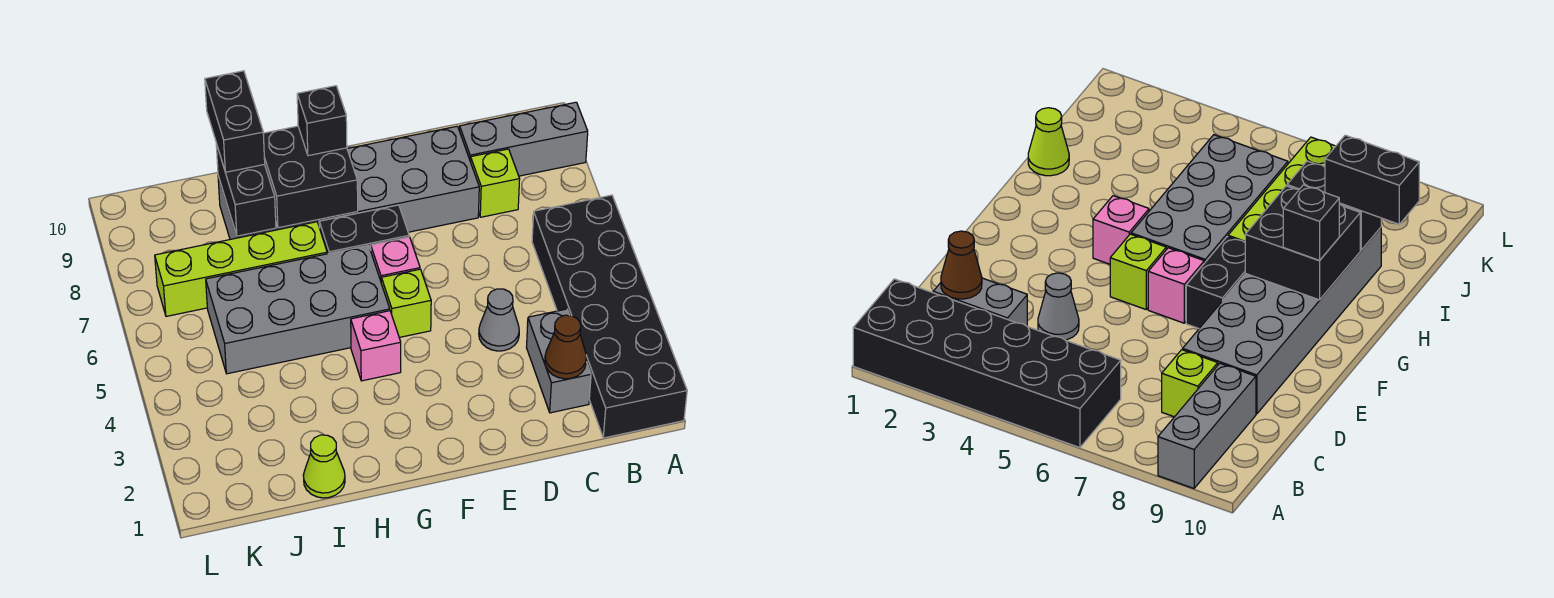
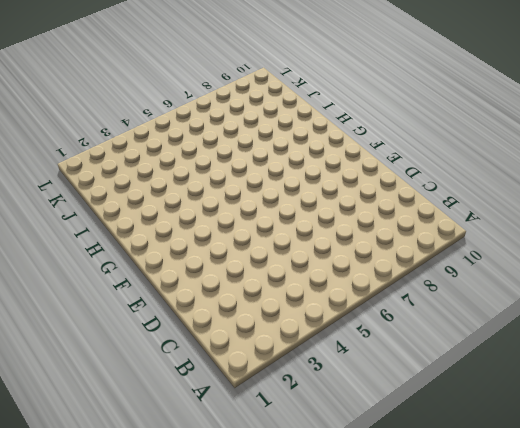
none -> black brick A1:B6 level 1
none -> grey brick A9:C9 level 1
none -> grey brick C2:C3 level 1

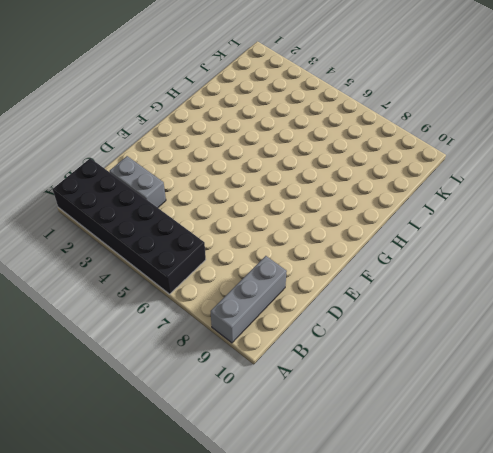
none -> lime brick C8 level 1
none -> grey cone D4 level 1
none -> grey brick D8:I9 level 1

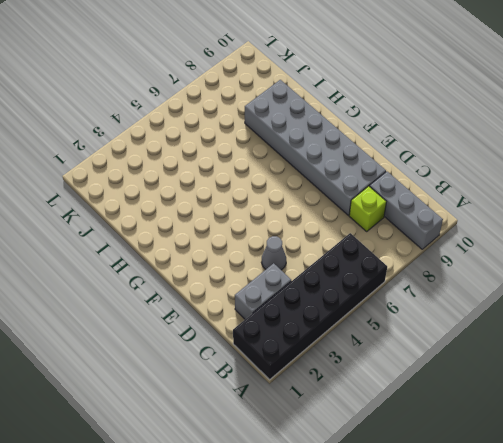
none -> lime brick F5 level 1
none -> pink brick F6 level 1
none -> black brick F7:G7 level 1

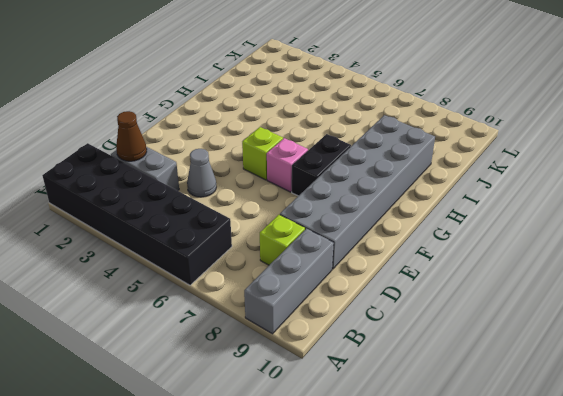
none -> pink brick G4 level 1
none -> grey brick G5:J6 level 1
none -> lime brick H7:K7 level 1

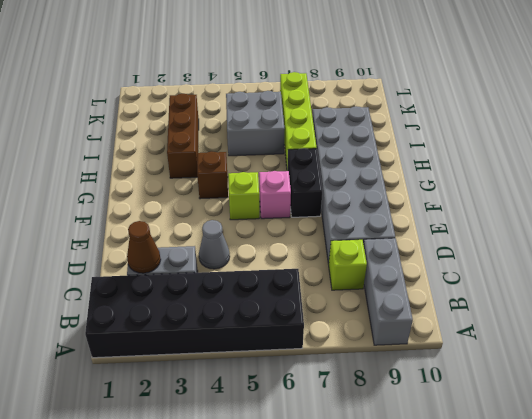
brown brick G4 level 1 -> pink brick G4 level 1
brown brick H3:J3 level 1 -> none
grey brick I5:J6 level 1 -> grey brick G5:J6 level 1
none -> lime cone I1 level 1
none -> black brick G8:H9 level 2
none -> black brick I8:I9 level 2

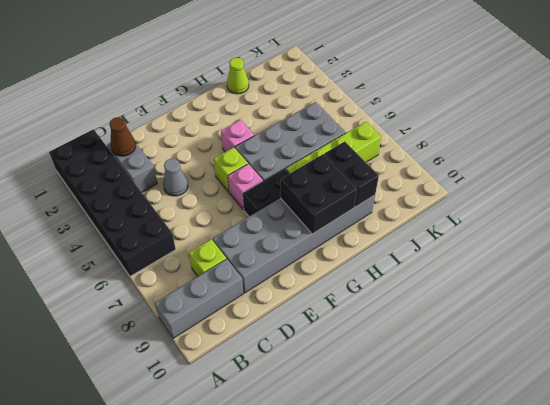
none -> black brick G9 level 3
none -> black brick I9:I10 level 3

